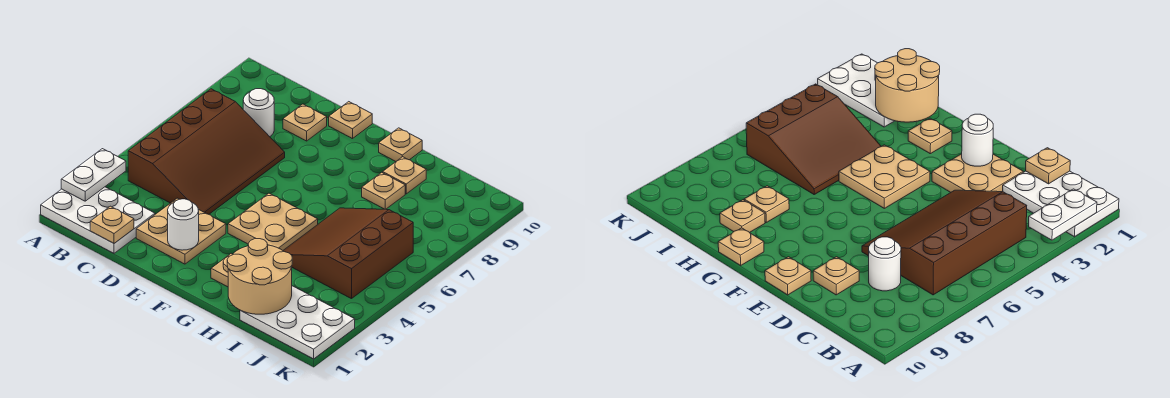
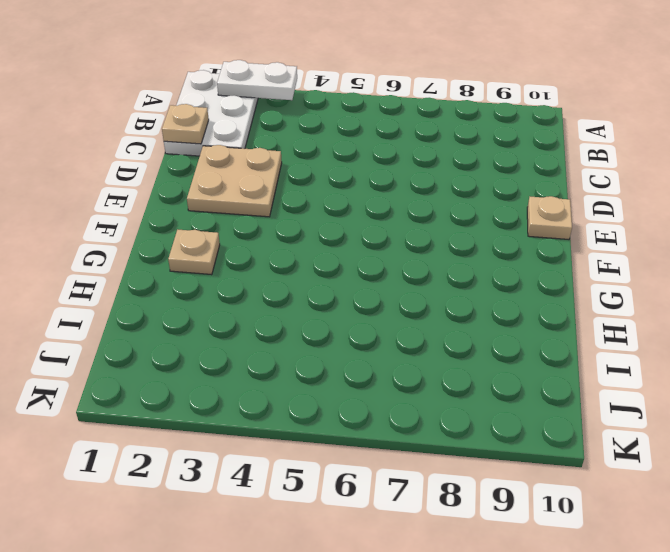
none -> brown slope B4:D7 level 1 top B
none -> white round brick C8 level 1
none -> tan plate D9 level 1

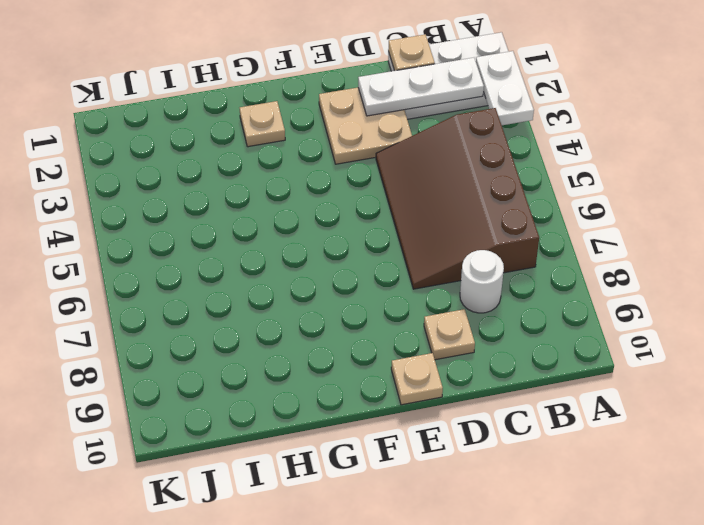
white plate B2:D2 level 2 -> none
none -> tan plate F4:G5 level 1
none -> tan plate G10 level 1
none -> brown slope H4:J6 level 1 top J

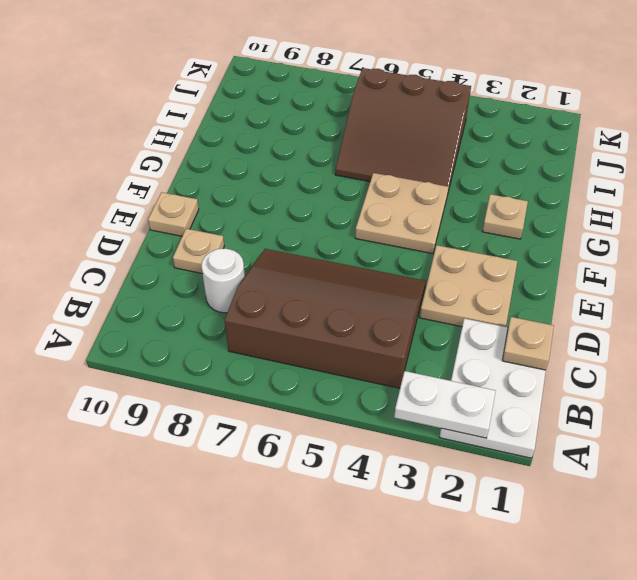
none -> tan plate G10 level 1
none -> tan plate H8 level 1
none -> tan plate H9 level 1

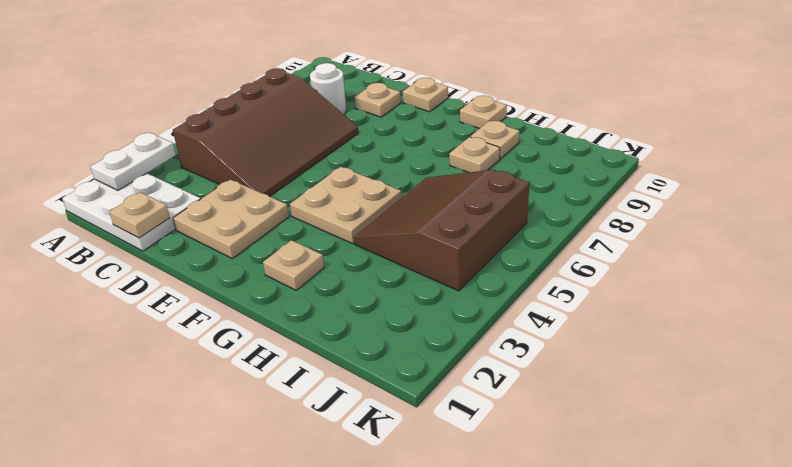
none -> white plate I1:K2 level 1
none -> white round brick E2 level 2
none -> tan round brick H1:I2 level 2

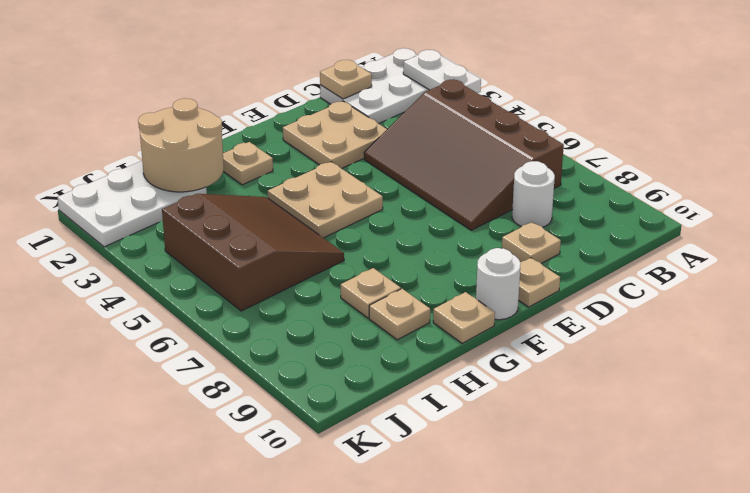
white round brick F10 level 1 -> white round brick E2 level 2

